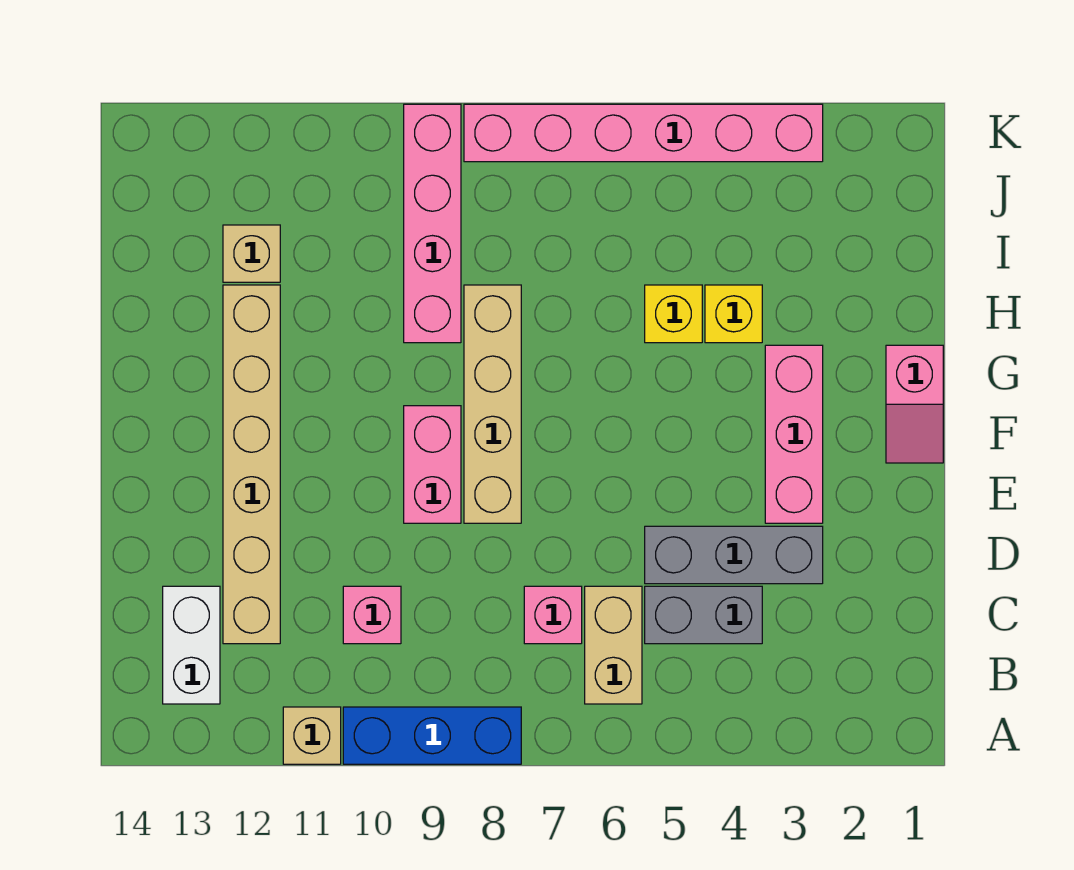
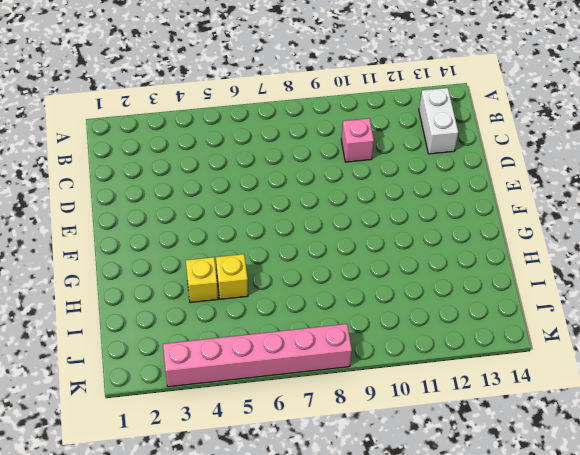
none -> blue brick A8:A10 level 1
none -> tan brick A11 level 1
none -> tan brick B6:C6 level 1

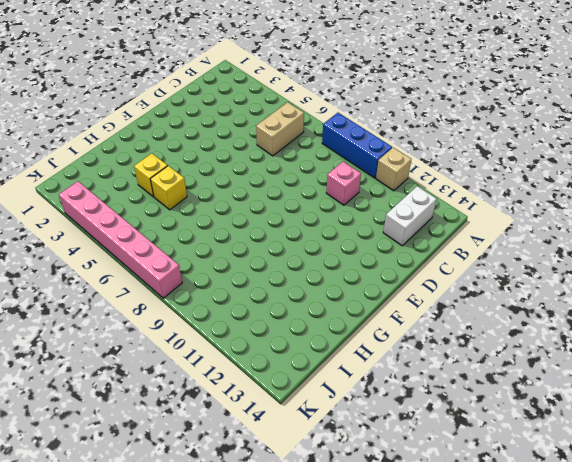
none -> grey brick C4:C5 level 1
none -> pink brick C7 level 1
none -> tan brick C12:H12 level 1

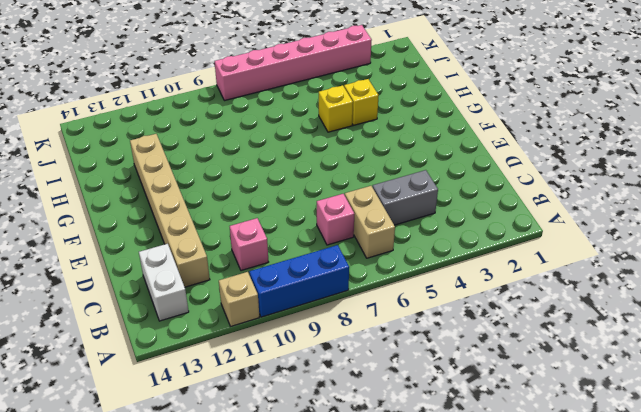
none -> grey brick D3:D5 level 1
none -> pink brick E3:G3 level 1
none -> tan brick E8:H8 level 1

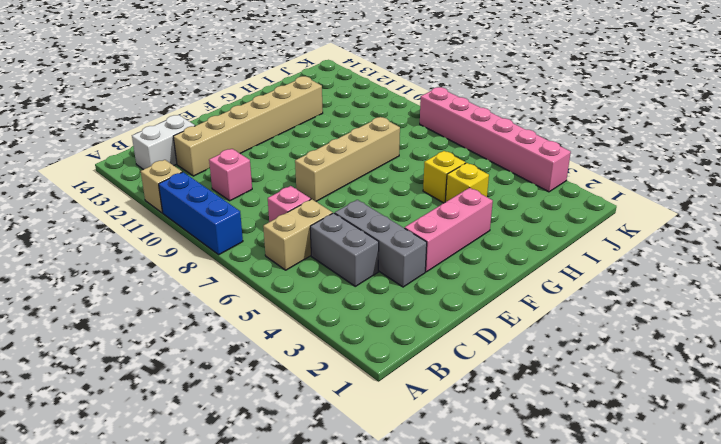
none -> pink brick E9:F9 level 1
none -> pink slope F1:G1 level 1 top G
none -> pink brick H9:K9 level 1

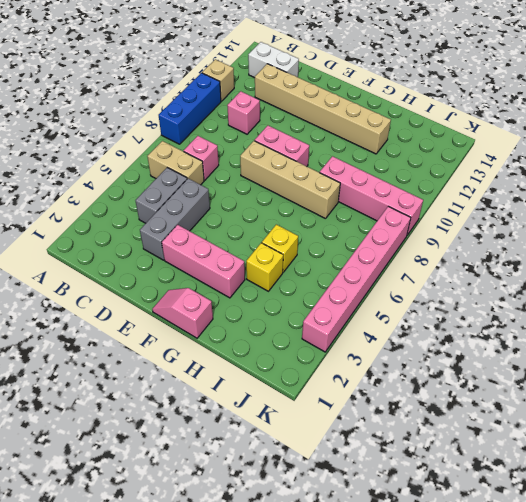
none -> tan brick I12 level 1

